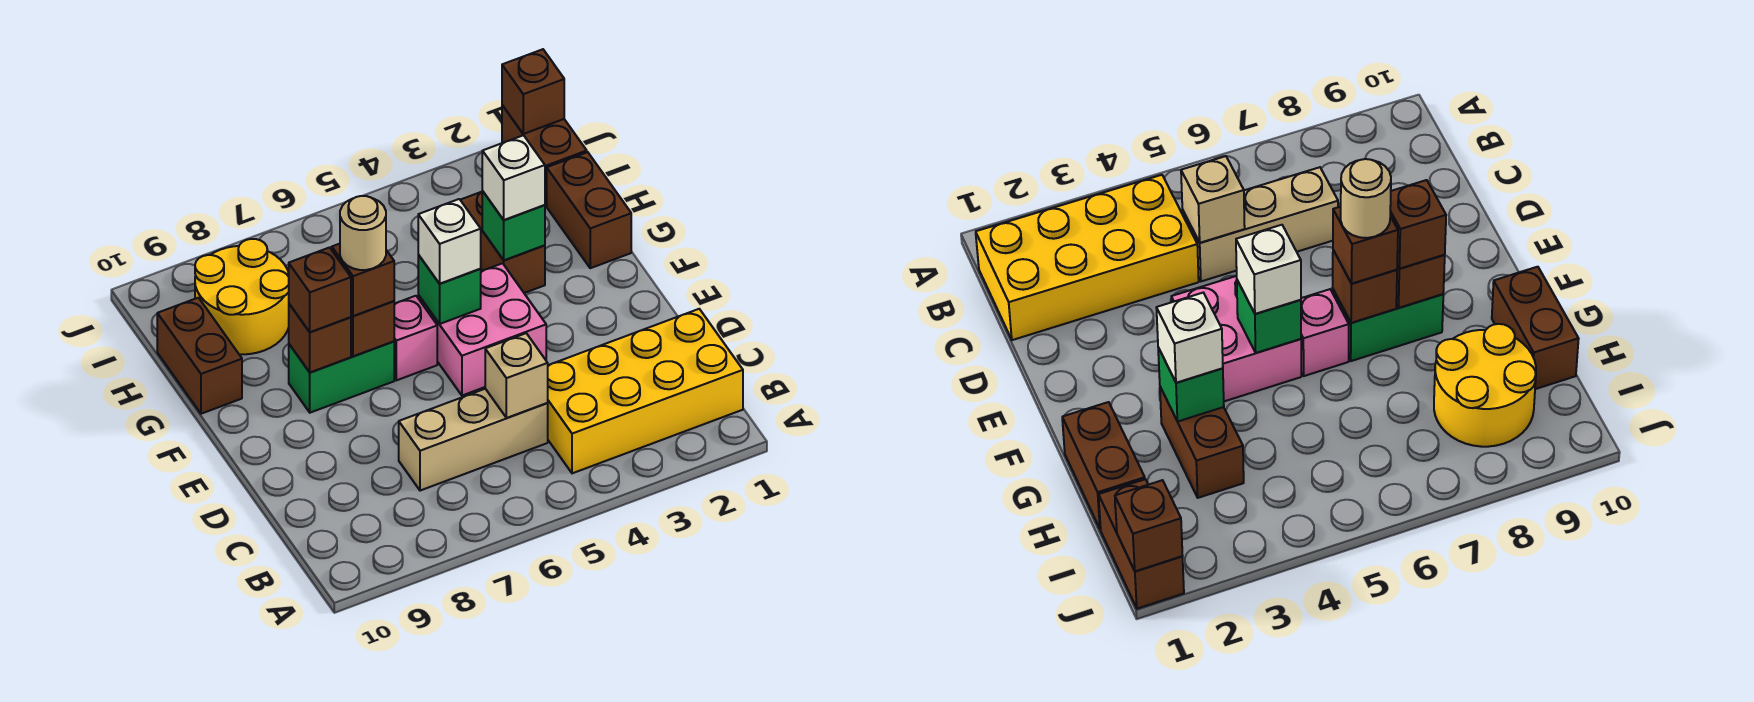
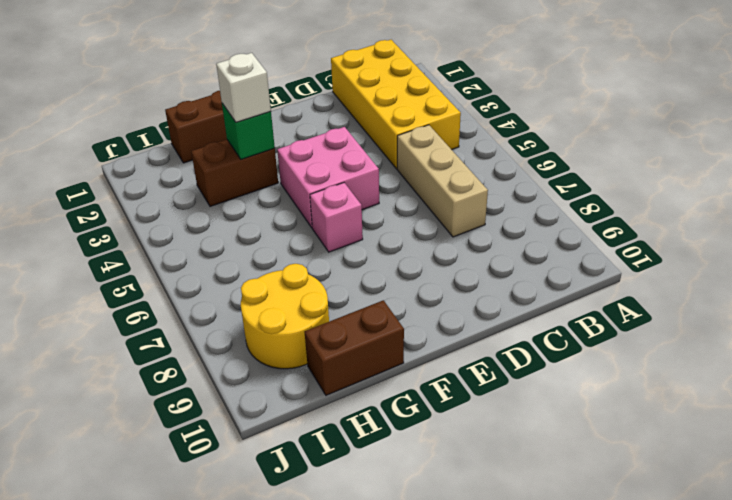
none -> green brick F7:F8 level 1
none -> brown brick I1:J1 level 1
none -> tan brick C5 level 2

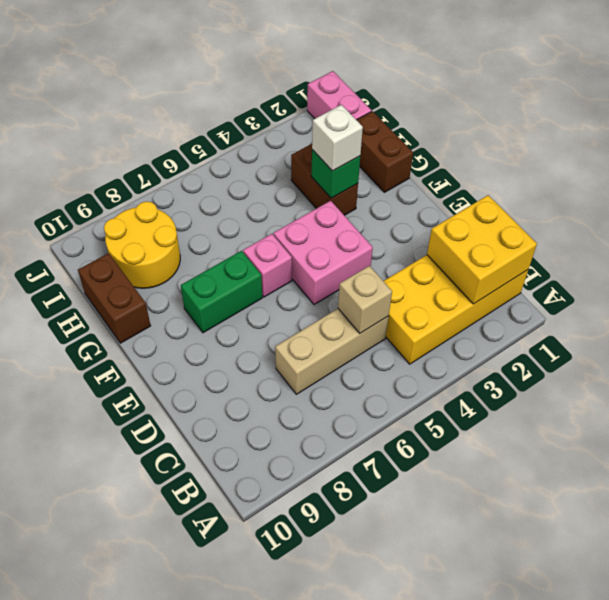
yellow brick B1:C2 level 2 -> none
pink brick I1:J1 level 1 -> brown brick I1:J1 level 1
none -> green brick F5 level 2
none -> brown brick F7 level 2
none -> brown brick F8 level 2

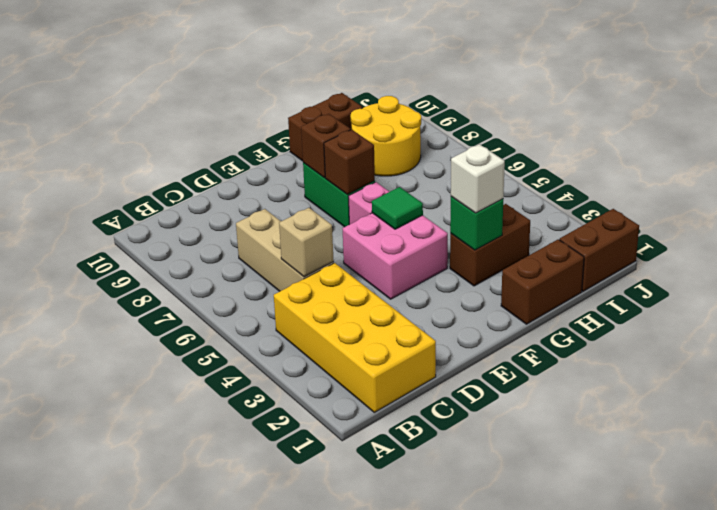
green tile F5 level 2 -> green brick F5 level 2
none -> brown brick J1 level 2
none -> white brick F5 level 3
none -> brown brick F7 level 3

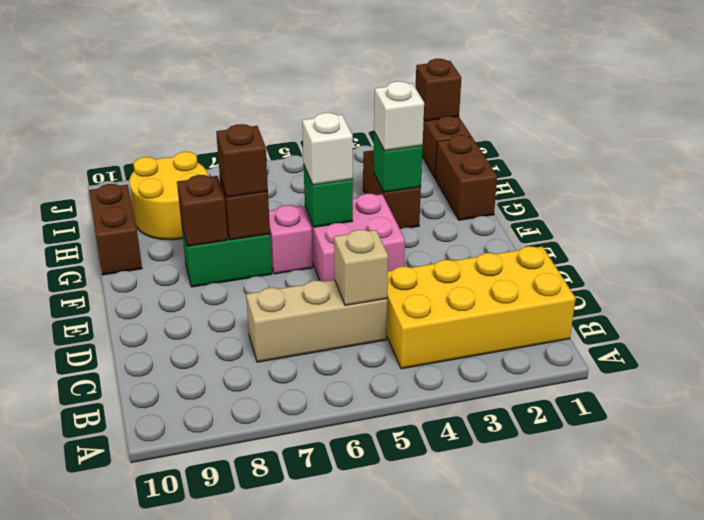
none -> brown brick F8 level 3
none -> tan round brick F7 level 4

